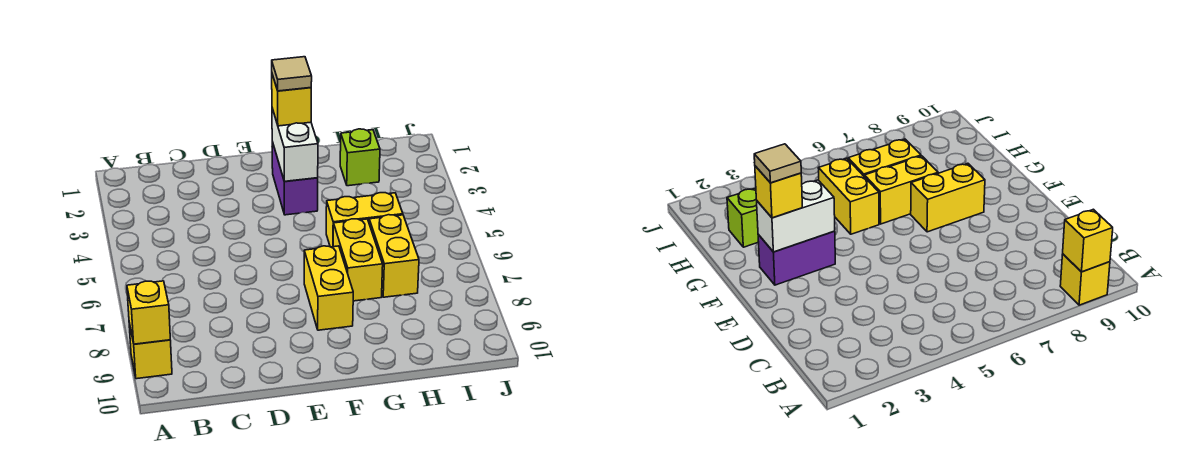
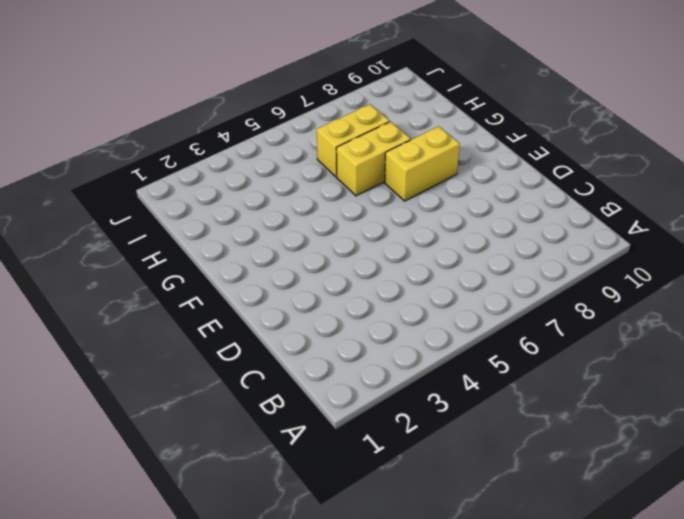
none -> yellow brick A9 level 1
none -> purple brick F2:F3 level 1

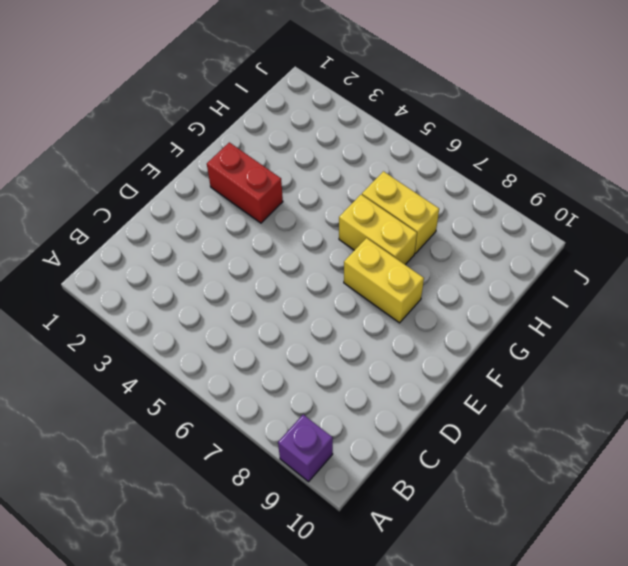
purple brick A9 level 1 -> yellow brick A9 level 1
red brick F2:F3 level 1 -> purple brick F2:F3 level 1
none -> yellow brick G5:H5 level 1
none -> lime brick H2 level 1

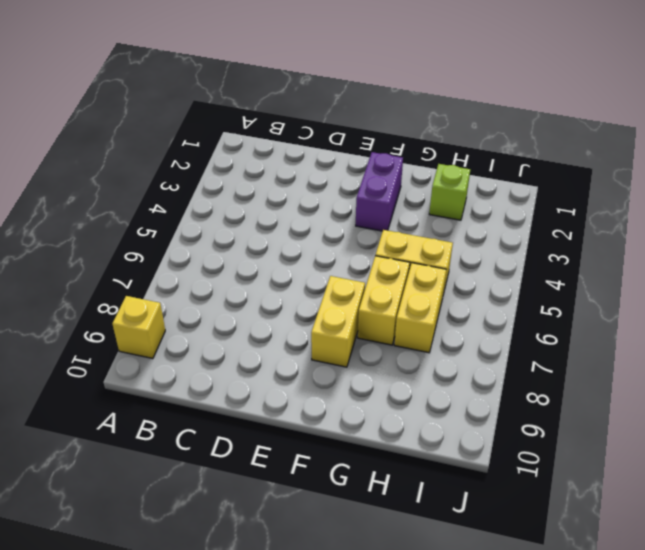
none -> yellow brick A9 level 2
none -> white brick F2:F3 level 2

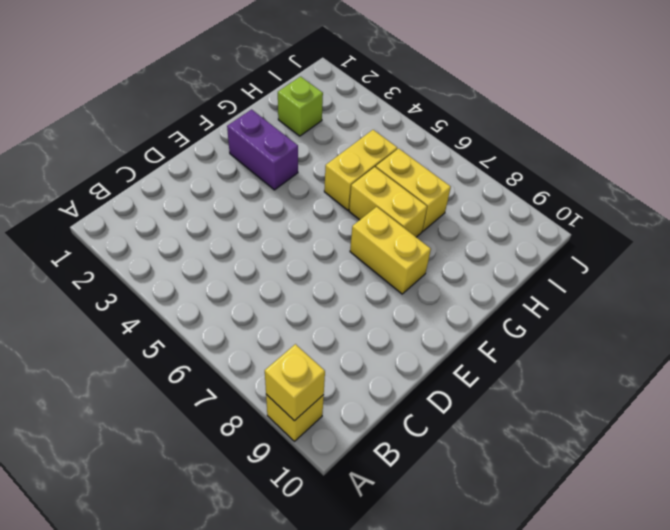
none -> white brick F2:F3 level 2
none -> yellow brick F2 level 3

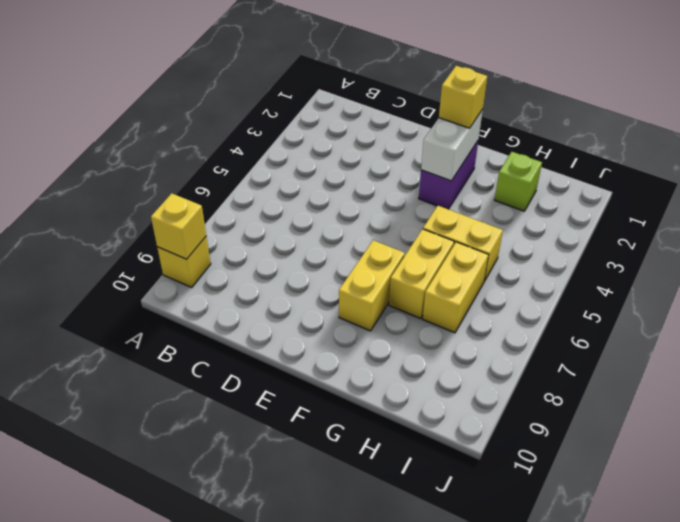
none -> tan tile F2 level 4

